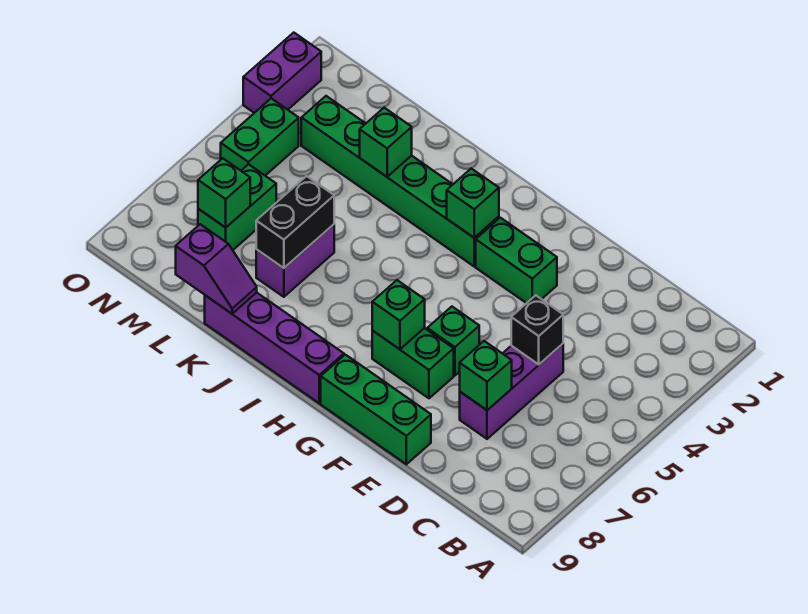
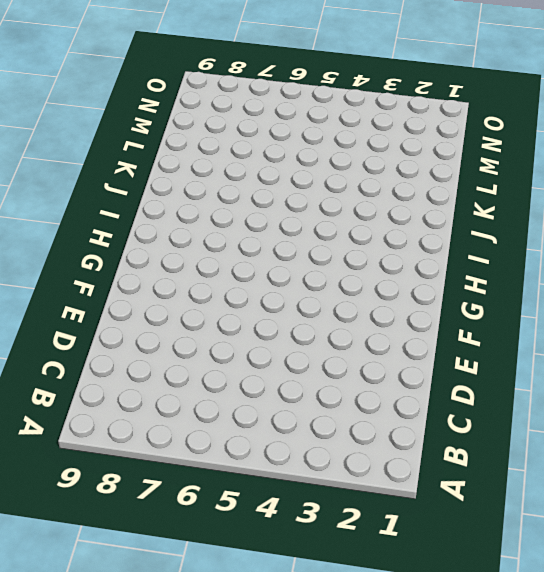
none -> purple brick D5:D7 level 1
none -> green brick E9:G9 level 1
none -> green brick F3:G3 level 1

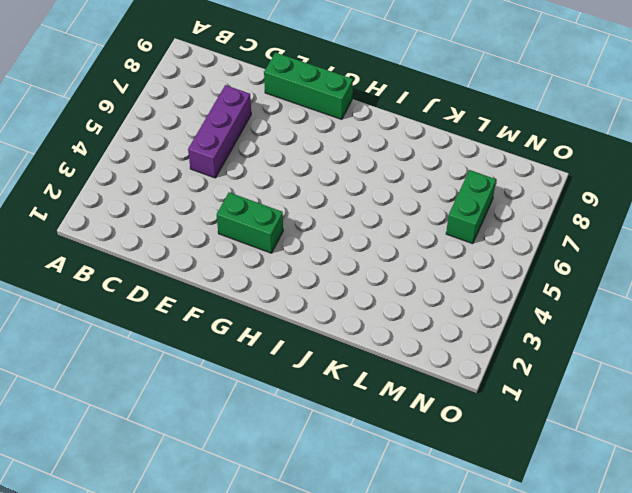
none -> green brick F6 level 1
none -> green brick F7:G7 level 1
none -> green brick H3:M3 level 1

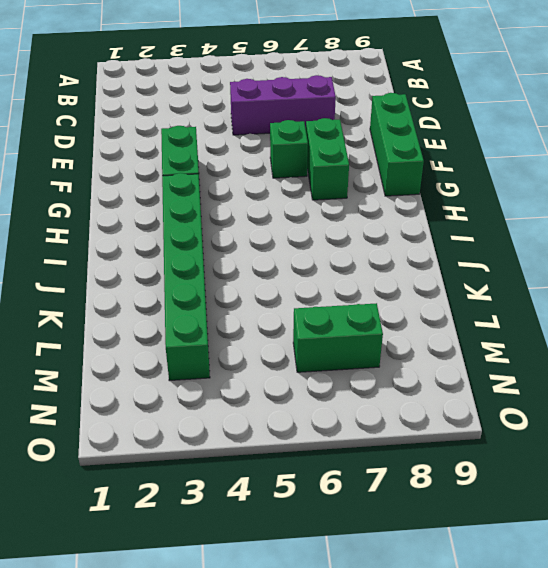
none -> purple brick H9:K9 level 1
none -> purple brick K6:K7 level 1
none -> green brick N4:N5 level 1

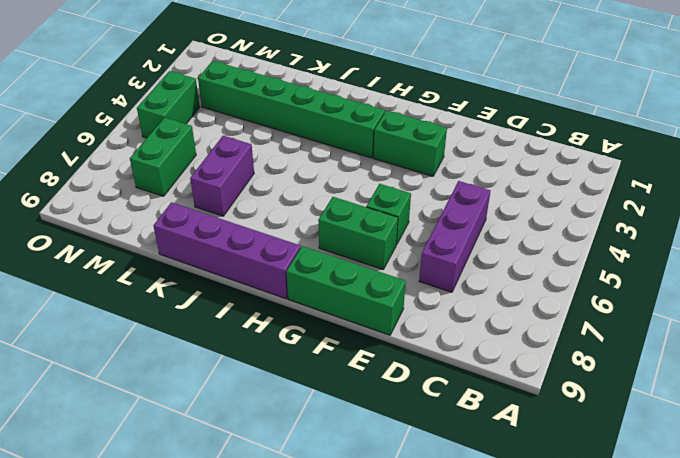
none -> purple brick O2:O3 level 1
none -> black brick D5 level 2
none -> green brick D7 level 2

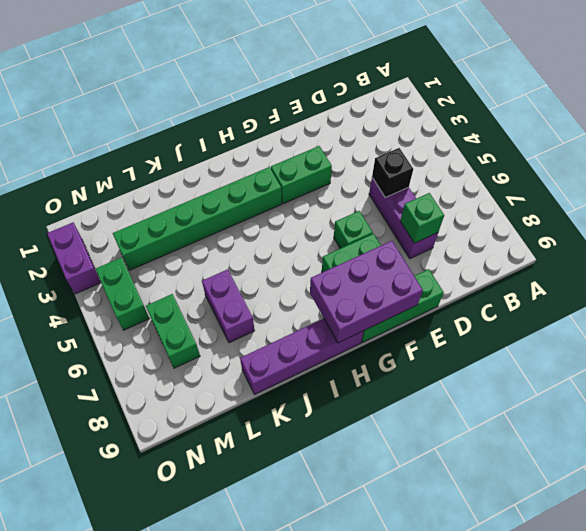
purple brick F8:H9 level 2 -> none
none -> green brick G7 level 2
none -> green brick H3 level 2
none -> green brick K3 level 2

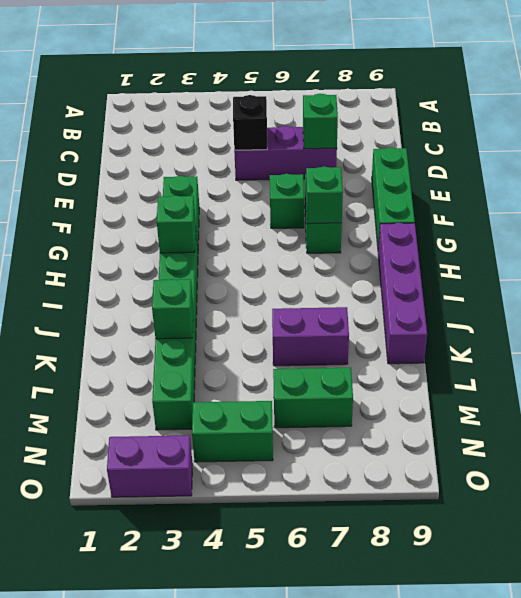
none -> black brick K6:K7 level 2
none -> purple slope K9:L9 level 2 top L
none -> green brick M7 level 2

